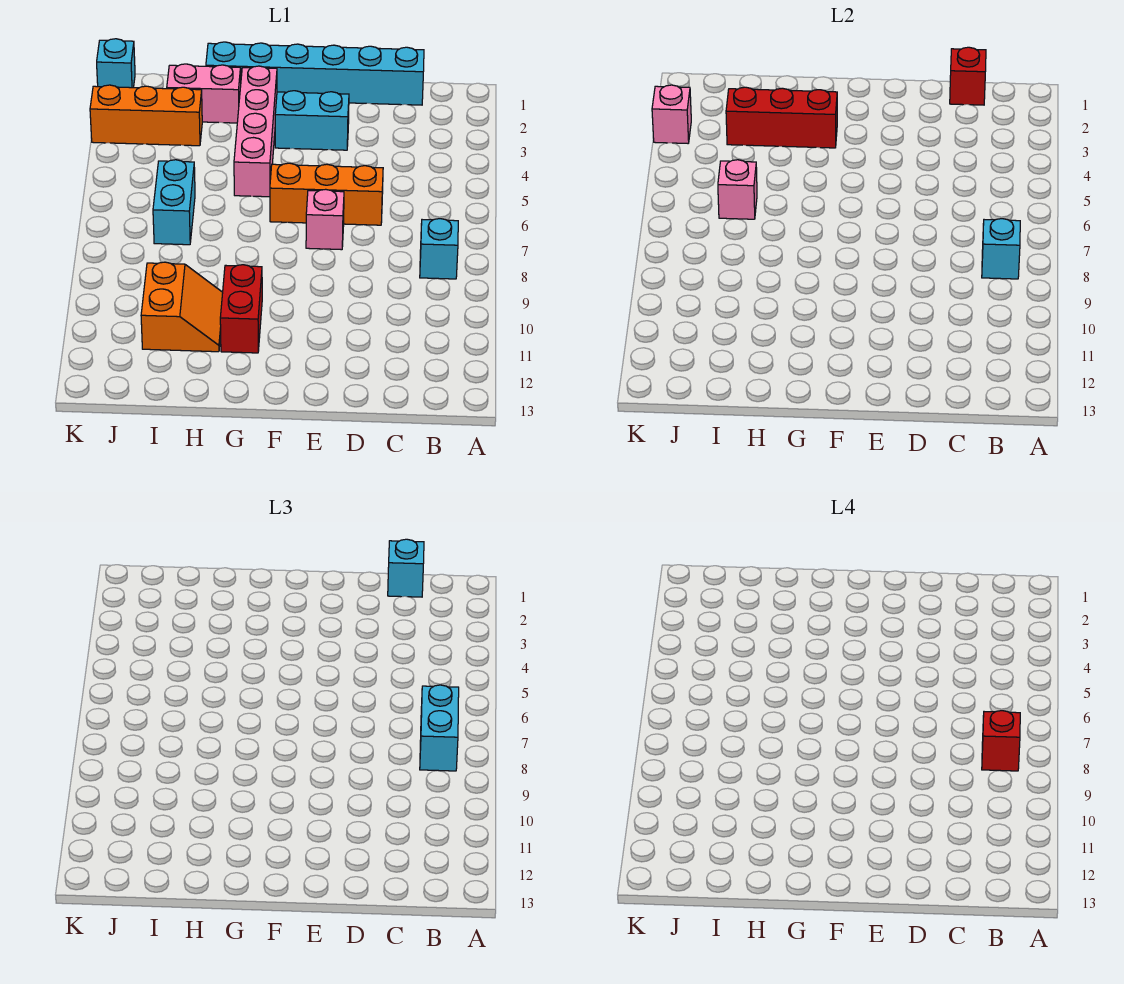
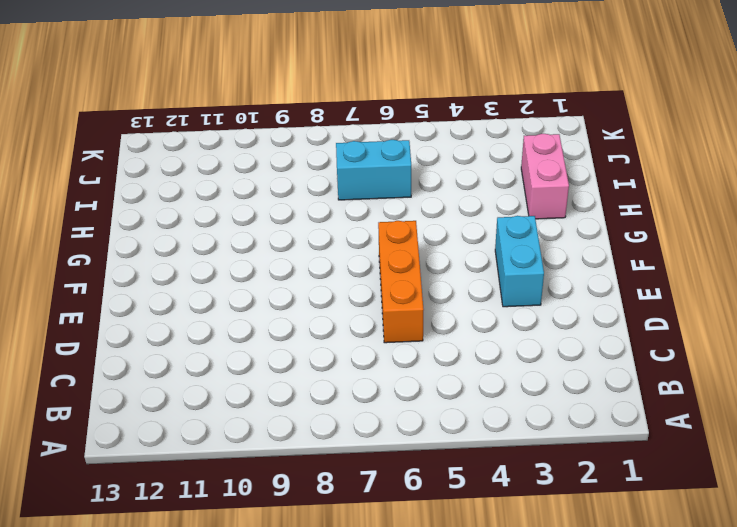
none -> cyan brick B8 level 1
none -> cyan brick C1:H1 level 1
none -> pink brick E7 level 1

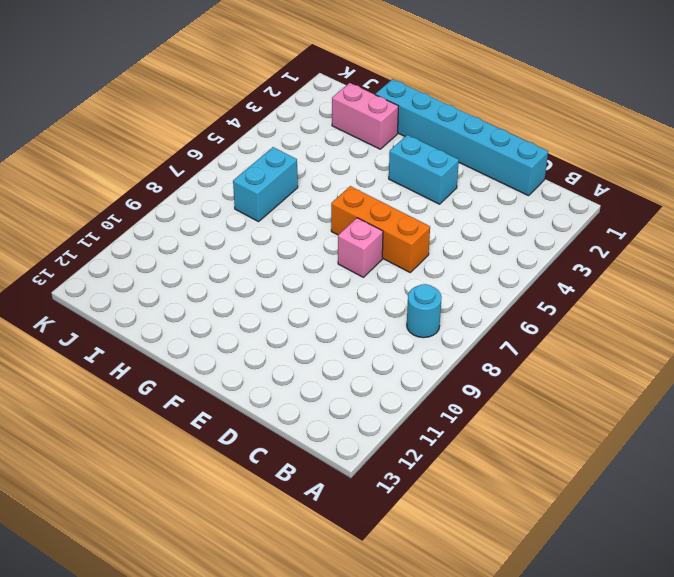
cyan round brick B8 level 1 -> cyan brick B8 level 1
none -> pink brick G2:G5 level 1
none -> red brick G10:G11 level 1
none -> orange slope H10:I11 level 1 top I

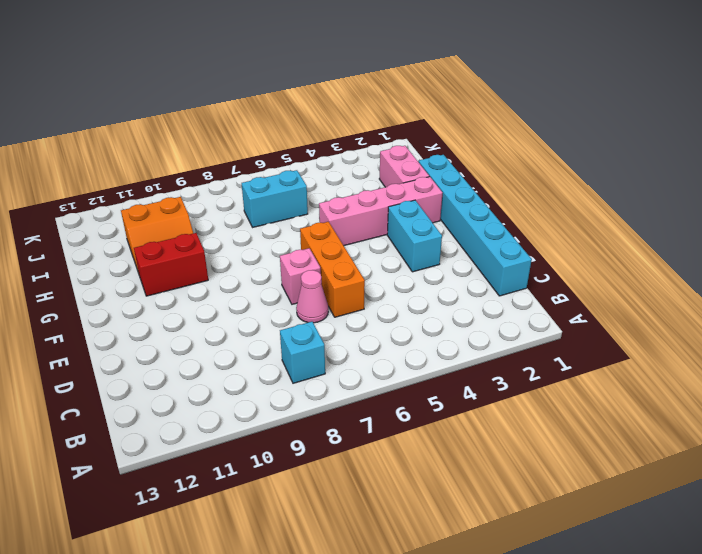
pink cone D7 level 1 -> none
none -> orange brick I3:K3 level 1
none -> cyan brick K1 level 1
none -> cyan brick B8 level 2

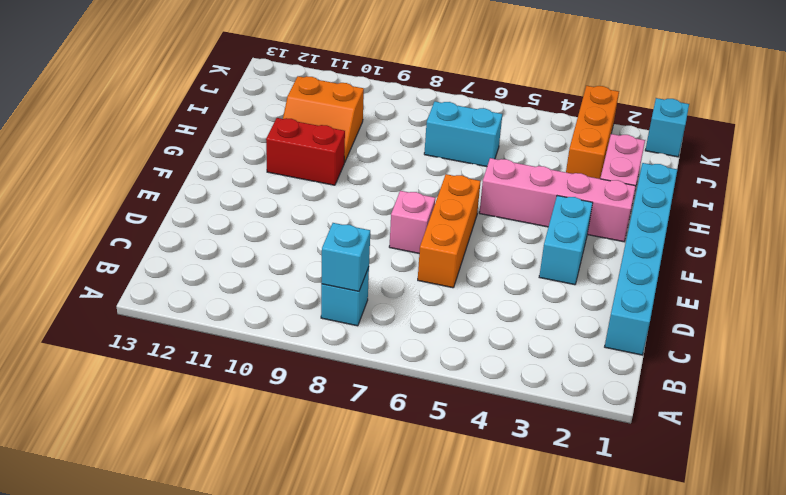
none -> red brick C1 level 2
none -> red brick G3:I3 level 2
none -> pink brick I6 level 2

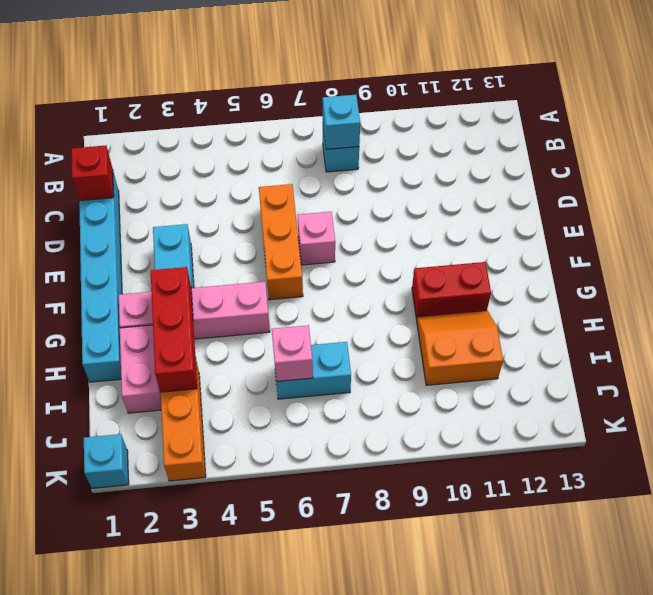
none -> pink brick K3 level 2
none -> cyan brick B7:B8 level 3
none -> cyan brick C1 level 3

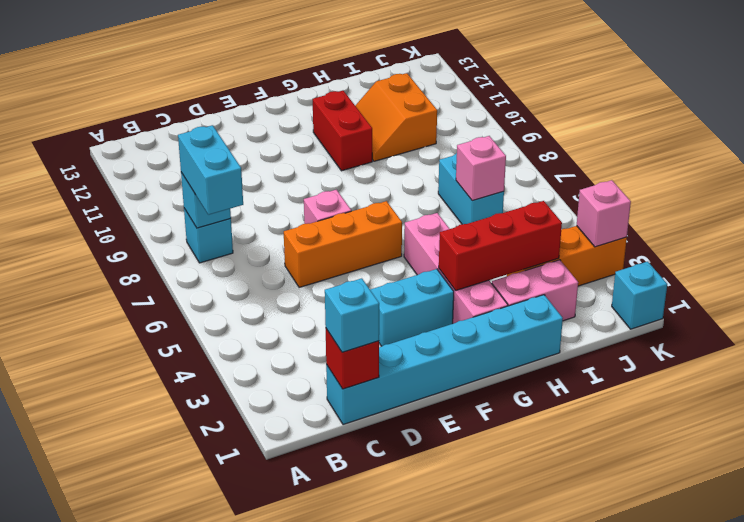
none -> red brick B8 level 4

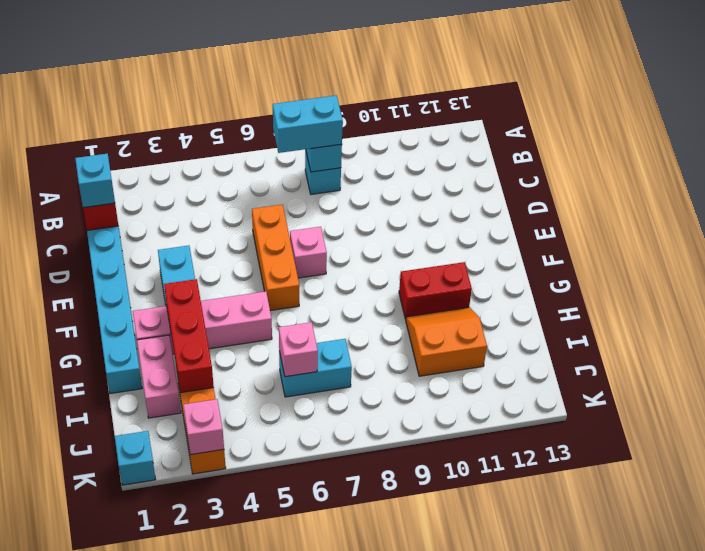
none -> red brick B8 level 4

